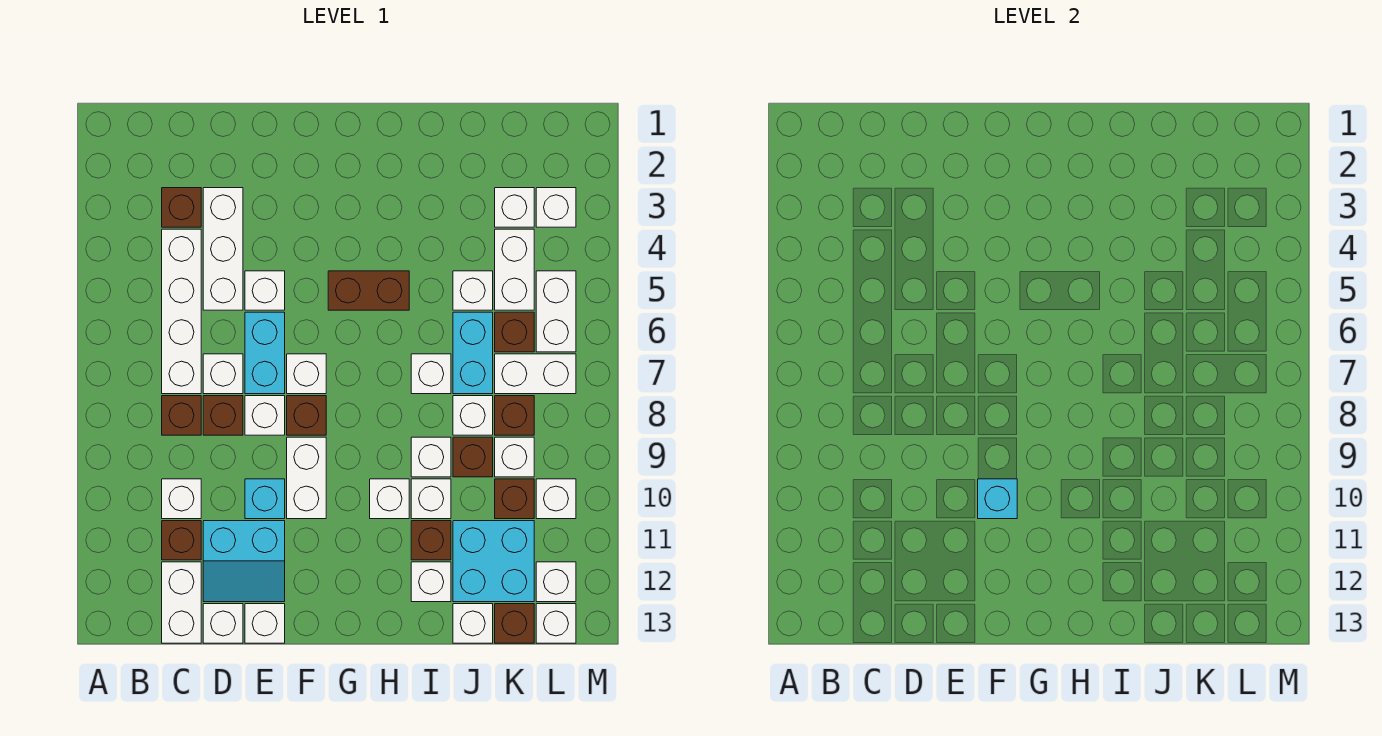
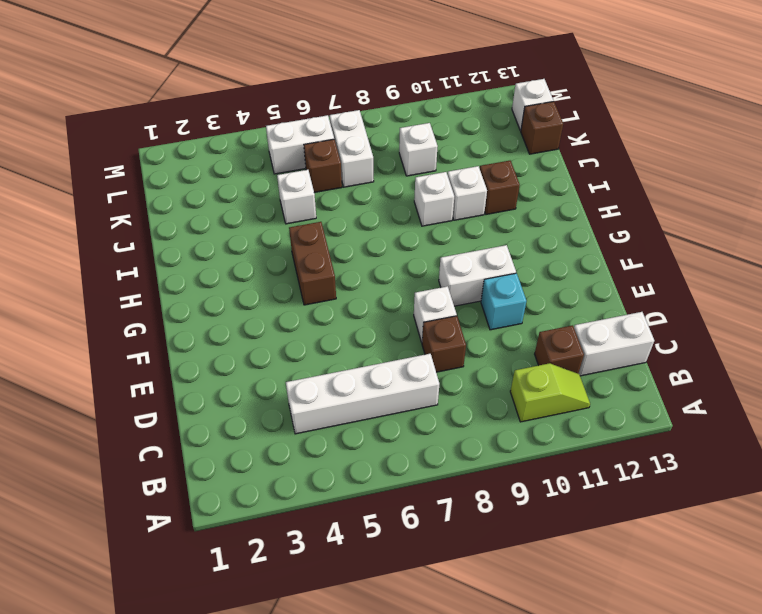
lime slope B10:B11 level 1 top 10 -> none
none -> brown brick C3 level 1
none -> brown brick C8 level 1
none -> white brick C10 level 1
none -> white brick D3:D5 level 1

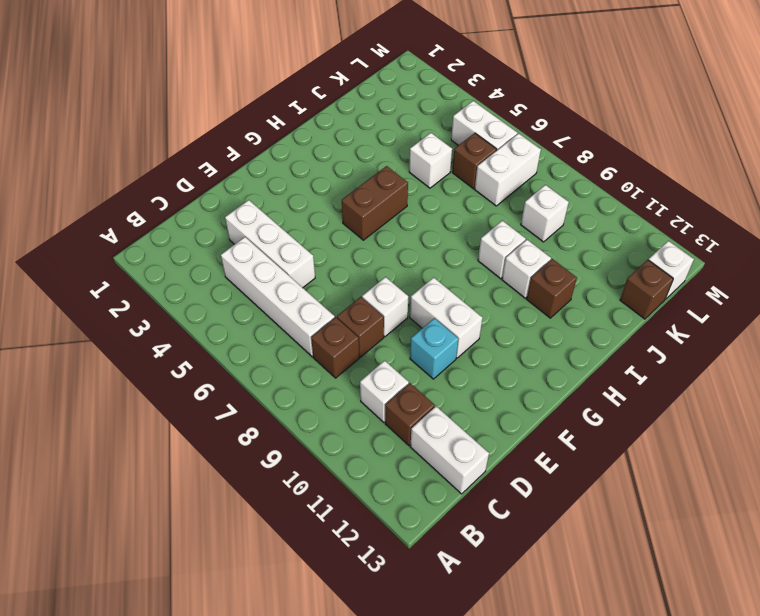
none -> brown brick C3 level 1
none -> white brick D7 level 1
none -> cyan slope D11:E12 level 1 top 11
none -> white brick D13 level 1

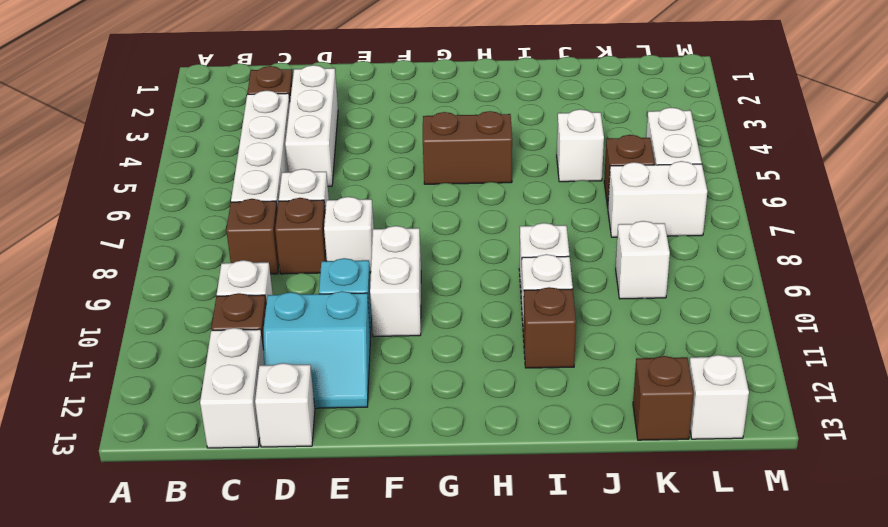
none -> white brick E5 level 1
none -> cyan brick E6:E7 level 1
none -> white brick E13 level 1
none -> white brick F7 level 1

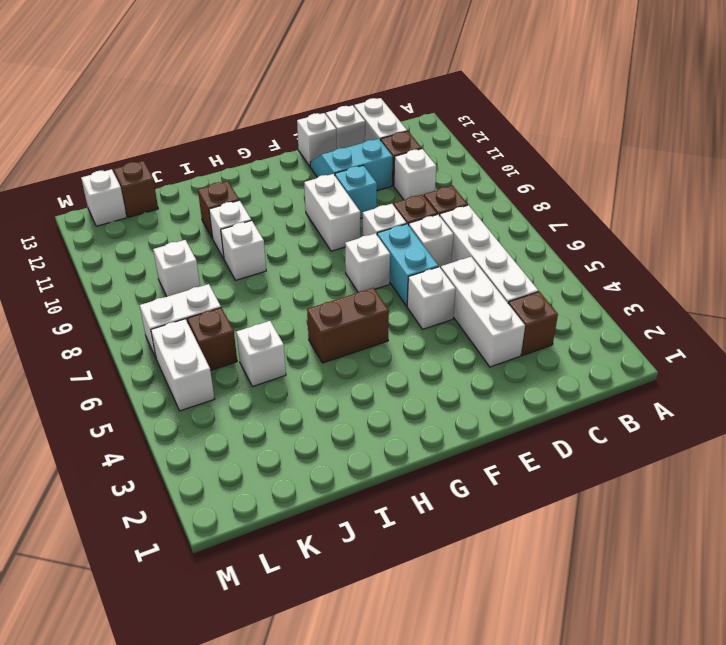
none -> brown brick F8 level 1
none -> white brick H10 level 1
none -> white brick I7 level 1
none -> white brick I12 level 1

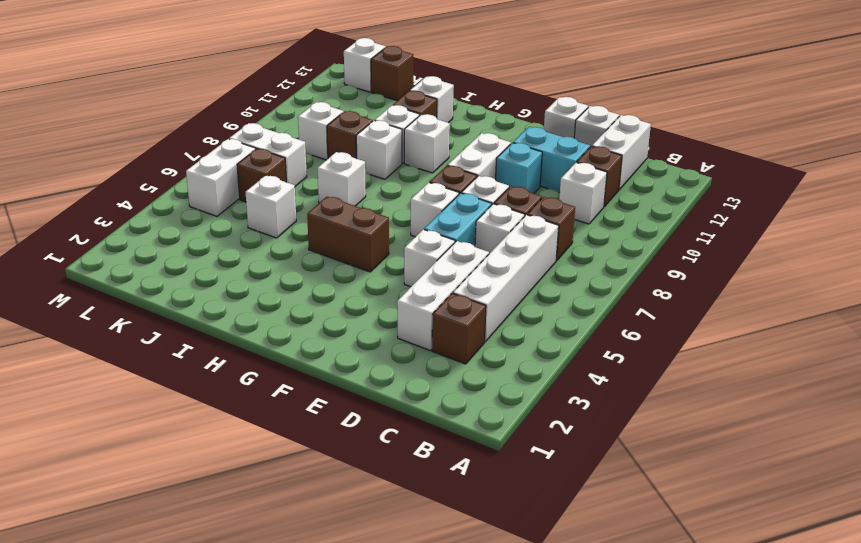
none -> cyan brick J6:J7 level 1
none -> white brick J8 level 1
none -> cyan brick J11:K12 level 1
none -> white brick J13 level 1

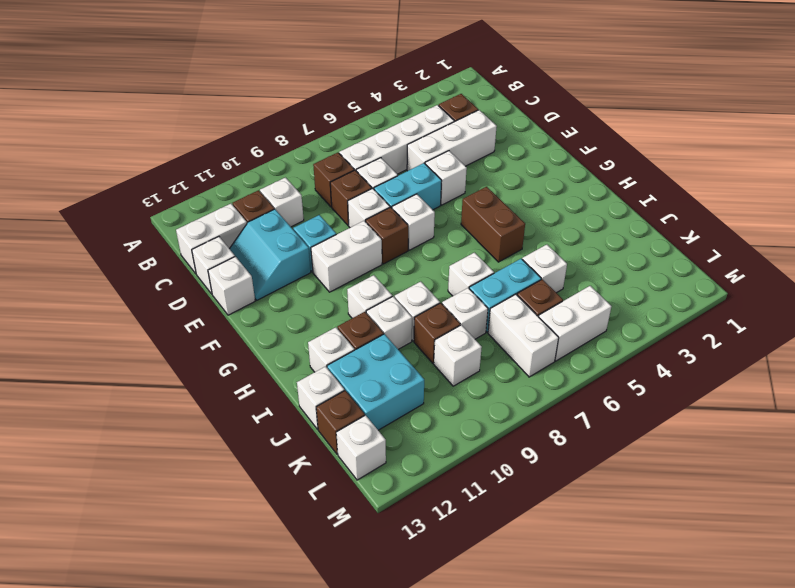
none -> white brick K3 level 1
none -> white brick K4:K5 level 1
none -> brown brick K8 level 1
none -> brown brick K10 level 1

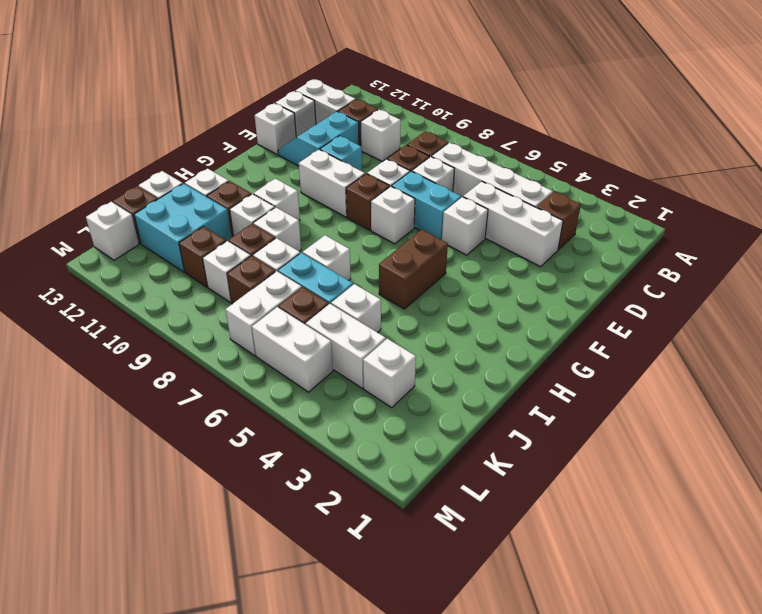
none -> white brick L3 level 1
none -> white brick L10 level 1
none -> white brick L12 level 1
none -> cyan brick F10 level 2

